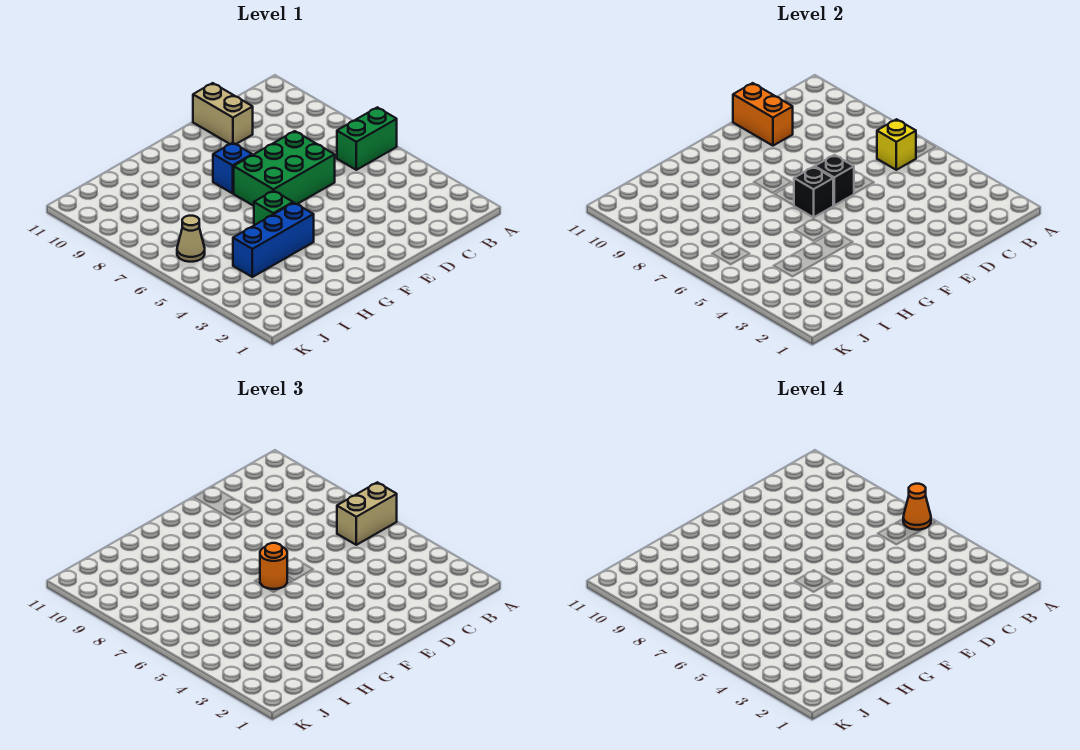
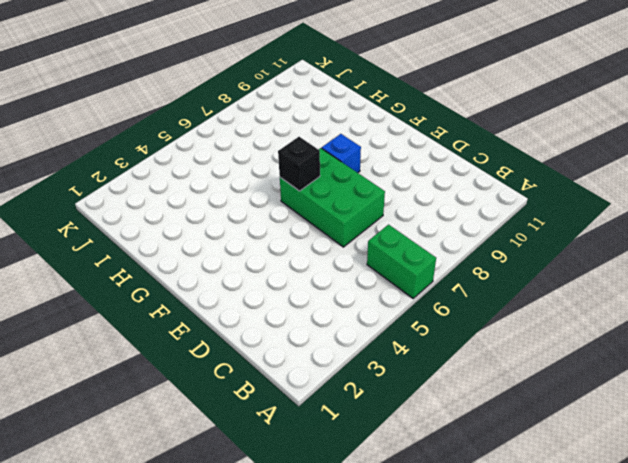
none -> tan brick D10:D11 level 1
none -> blue brick G4:I4 level 1
none -> green brick G5 level 1

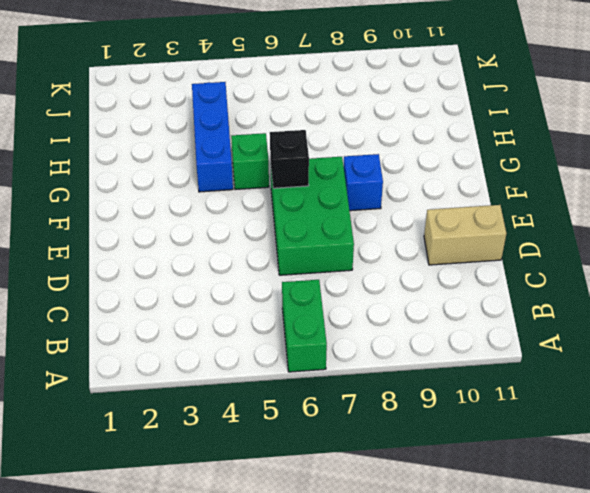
none -> tan cone J6 level 1
none -> yellow brick B6 level 2
none -> orange brick D10:D11 level 2

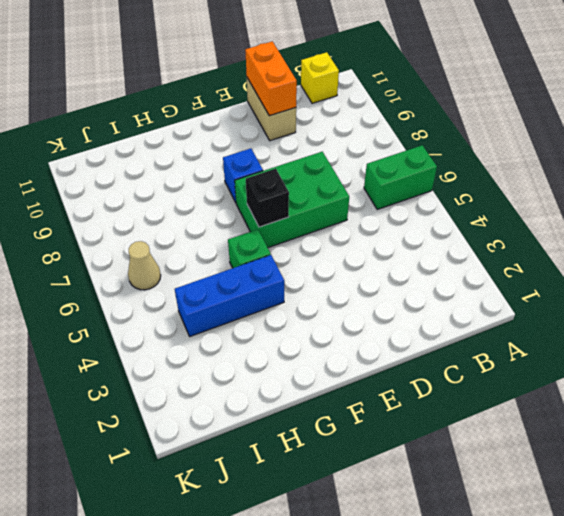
yellow brick B11 level 1 -> yellow brick B6 level 2
none -> black brick E6 level 2
none -> tan brick A6:B6 level 3
none -> orange round brick F6 level 3

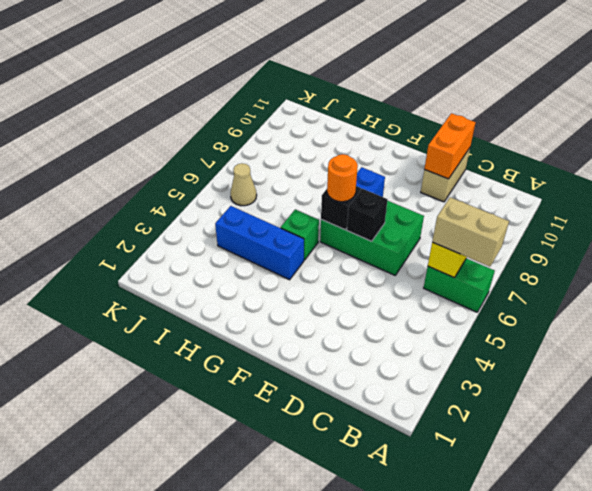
none -> orange cone A6 level 4

